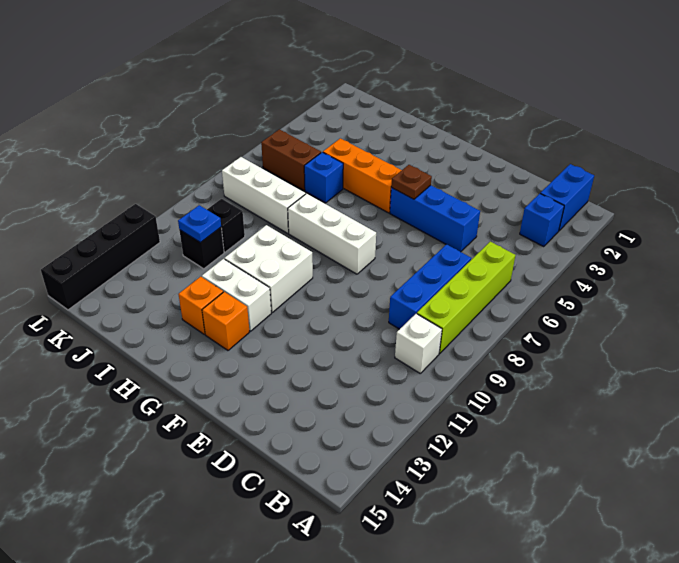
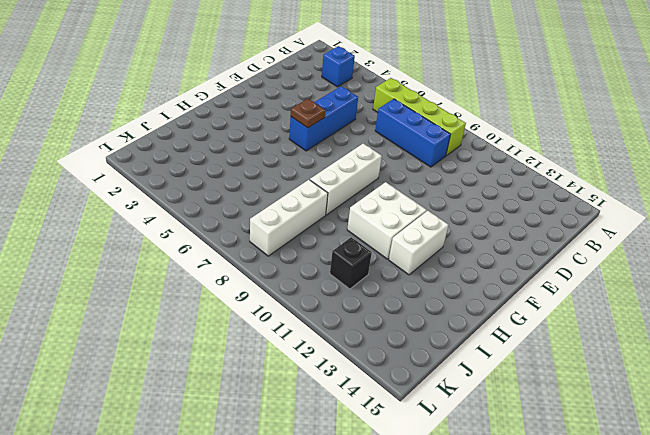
none -> blue brick B1:B2 level 1
none -> white brick B10 level 1
none -> orange brick G5:I5 level 1

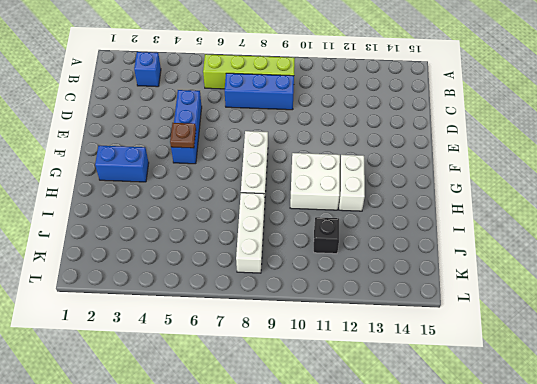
blue brick G2:G3 level 1 -> blue brick B1:B2 level 1
none -> white brick B10 level 1
none -> orange brick G5:I5 level 1
none -> orange brick G13 level 1

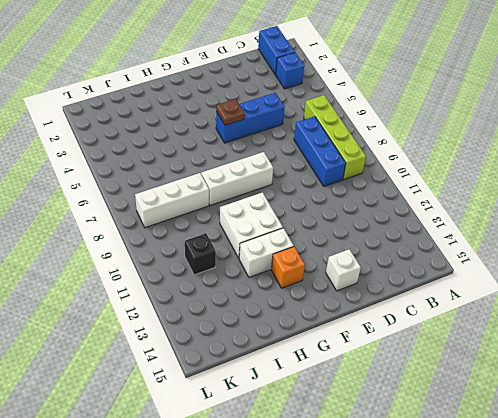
white brick E14 level 1 -> white brick B10 level 1
none -> orange brick G5:I5 level 1
none -> orange brick H13 level 1
none -> blue brick I6 level 1

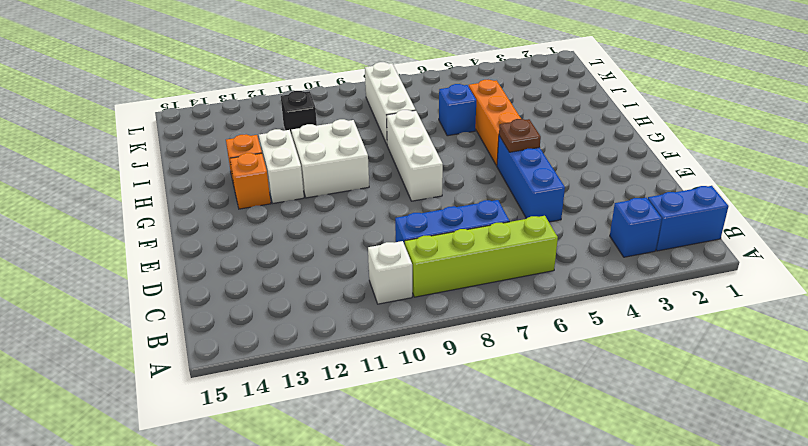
none -> brown brick J6:K6 level 1
none -> black brick J10 level 1
none -> black brick L12:L15 level 1

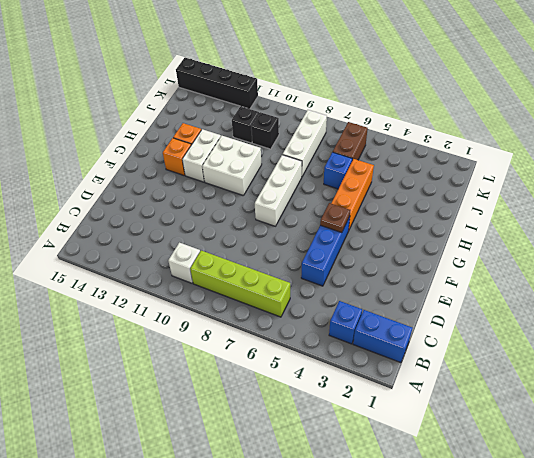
none -> blue brick C7:C9 level 1
none -> blue plate J11 level 2

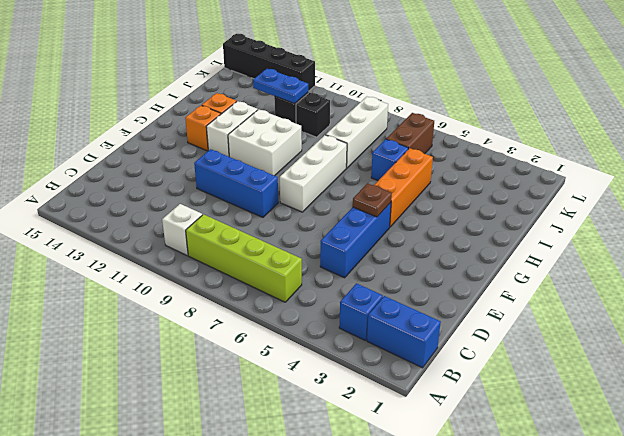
blue brick E9:E11 level 1 -> blue brick C7:C9 level 1
blue plate J11:J12 level 2 -> blue plate J11 level 2

